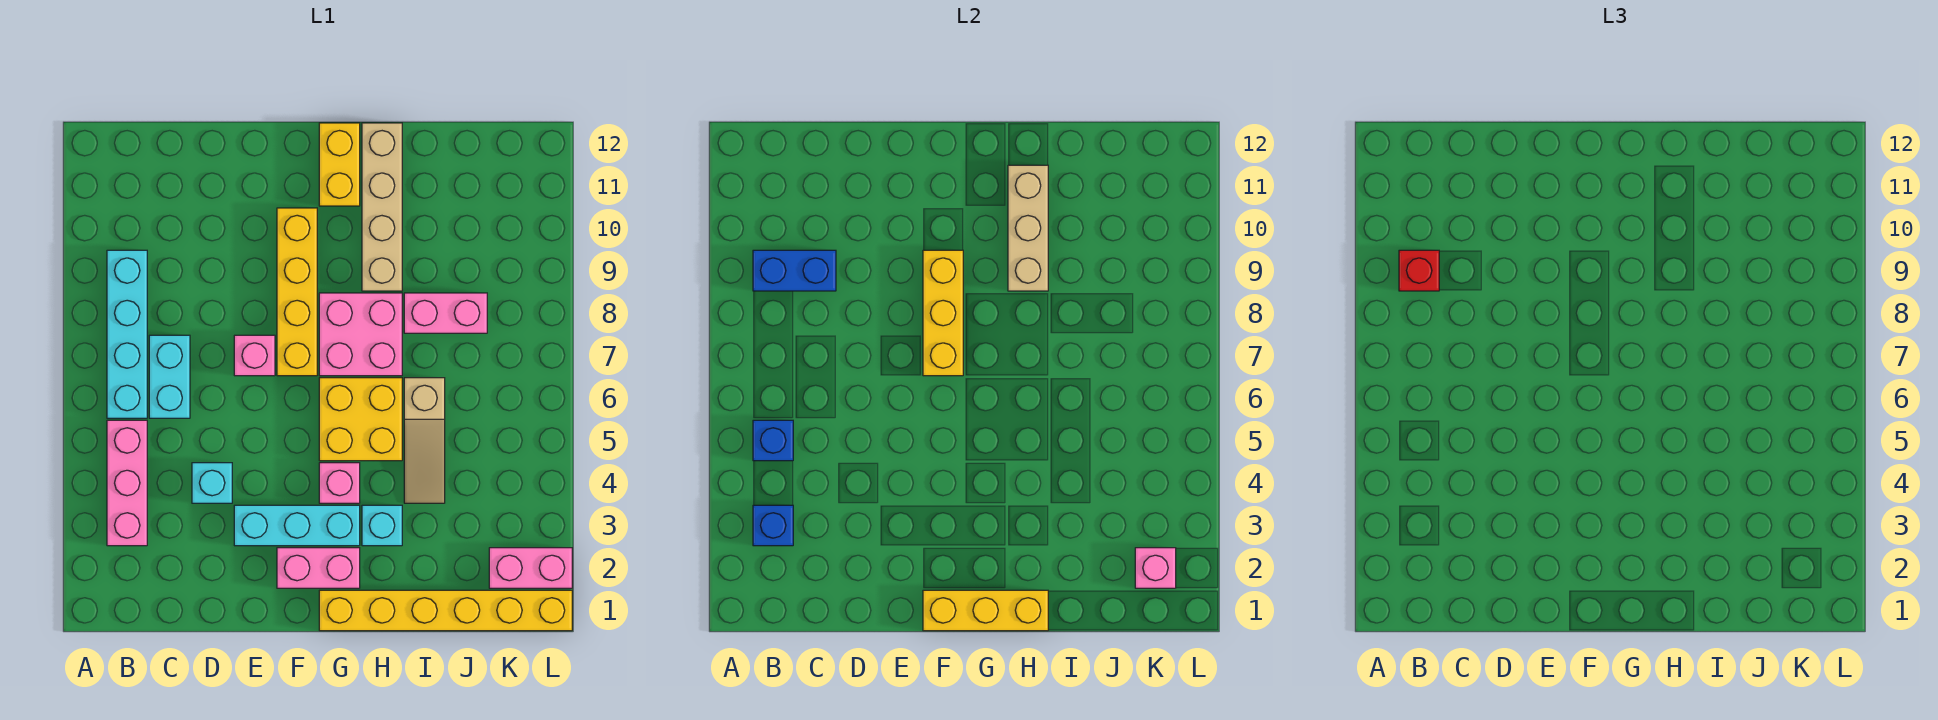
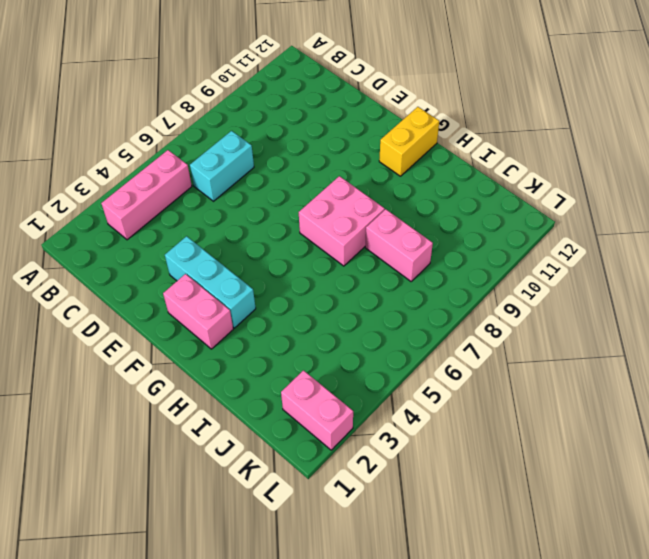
none -> cyan brick B6:B9 level 1
none -> cyan brick D4 level 1
none -> pink brick E7 level 1

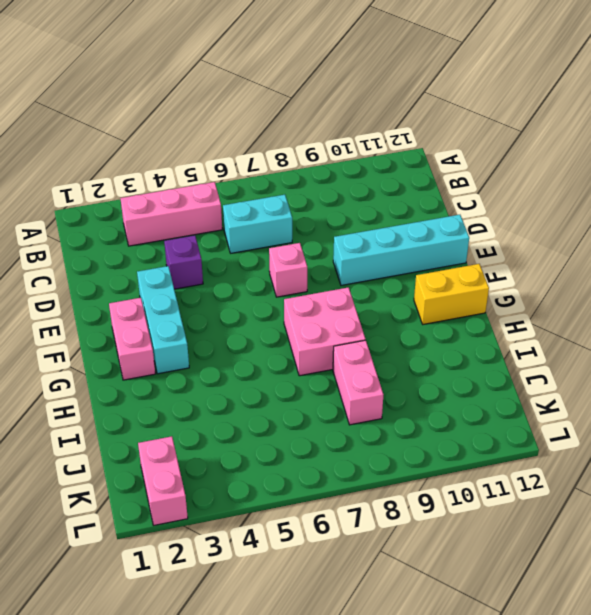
purple brick D4 level 1 -> cyan brick D4 level 1
cyan brick E9:E12 level 1 -> cyan brick B6:B9 level 1
none -> yellow brick F7:F10 level 1
none -> yellow brick G1:L1 level 1
none -> pink brick G4 level 1

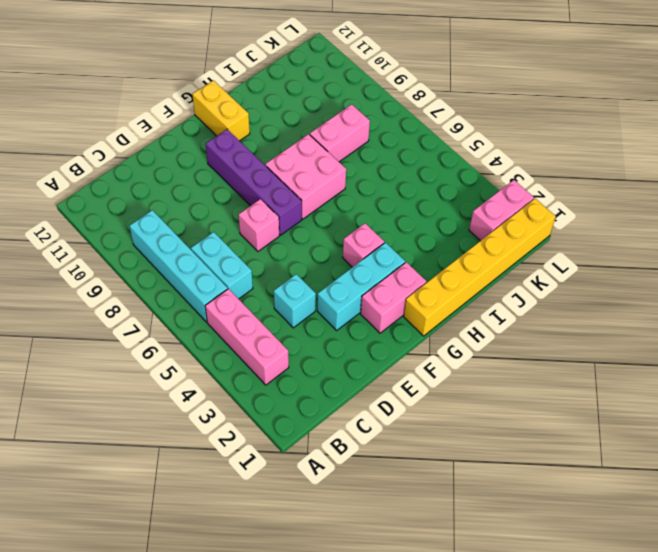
purple brick F7:F10 level 1 -> yellow brick F7:F10 level 1
none -> yellow brick G5:H6 level 1
none -> cyan brick H3 level 1
none -> tan brick H9:H12 level 1

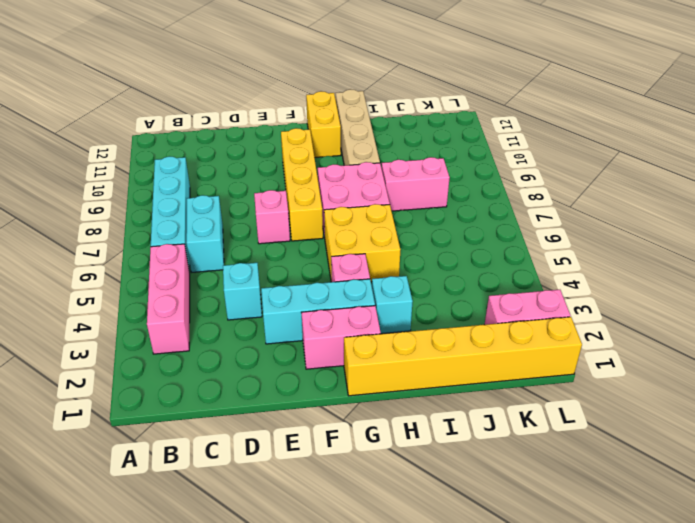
none -> tan slope I4:I6 level 1 top 6
none -> blue brick B3 level 2
none -> blue brick B5 level 2

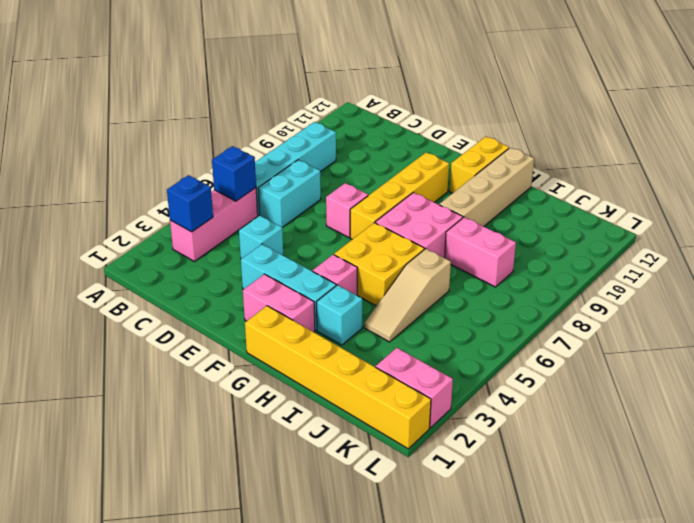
none -> blue brick B9:C9 level 2
none -> yellow brick F1:H1 level 2
none -> yellow brick F7:F9 level 2

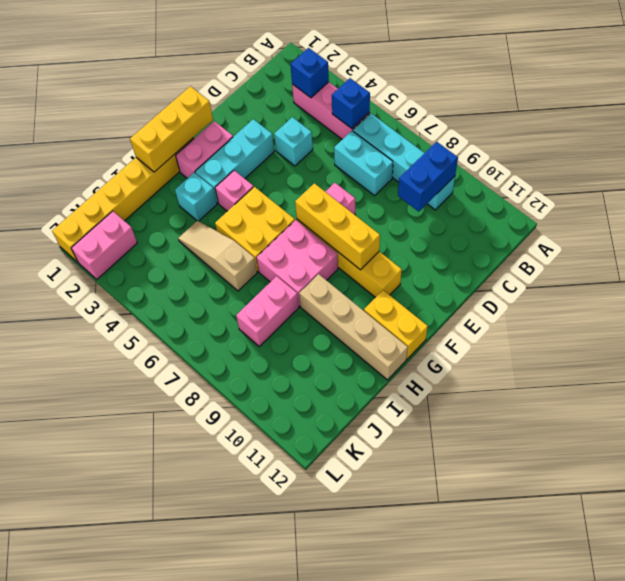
none -> tan brick H9:H11 level 2
none -> pink brick K2 level 2
none -> red brick B9 level 3

